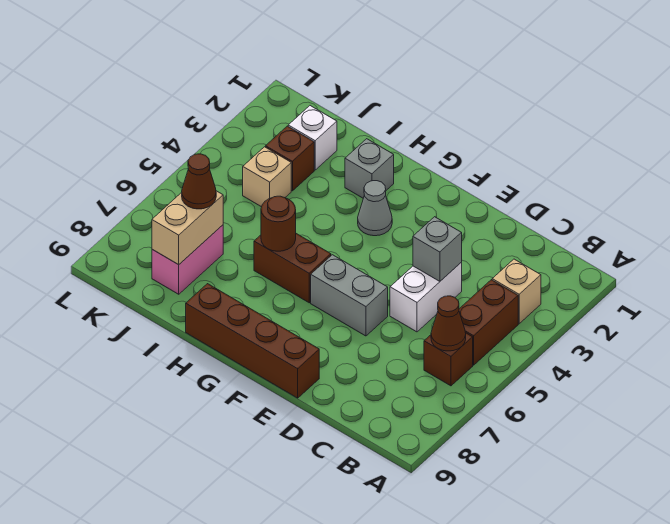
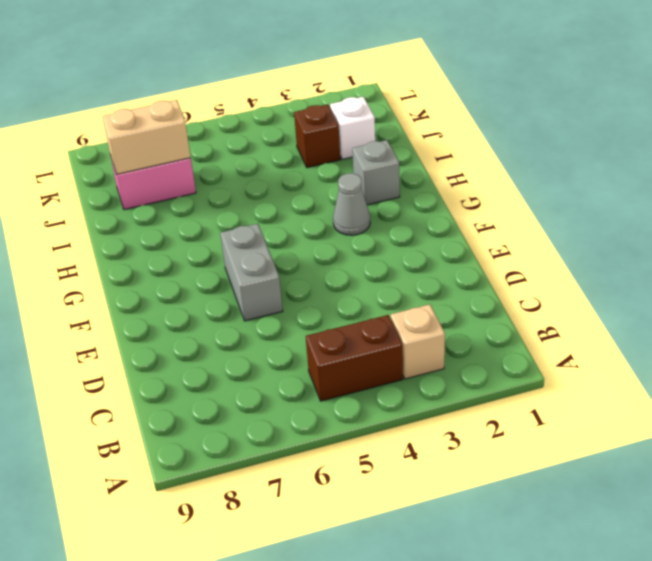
none -> brown brick B6 level 1
none -> white brick D4:D5 level 1
none -> brown brick E9:H9 level 1

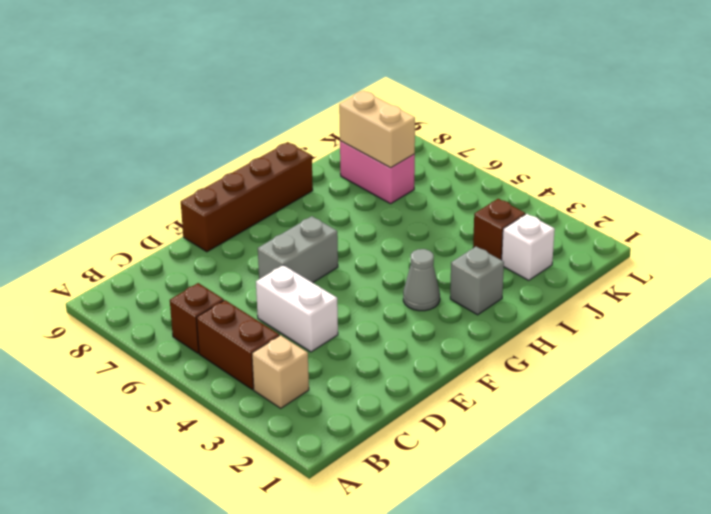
none -> brown brick G6:H6 level 1
none -> tan brick J4 level 1
none -> brown cone B6 level 2

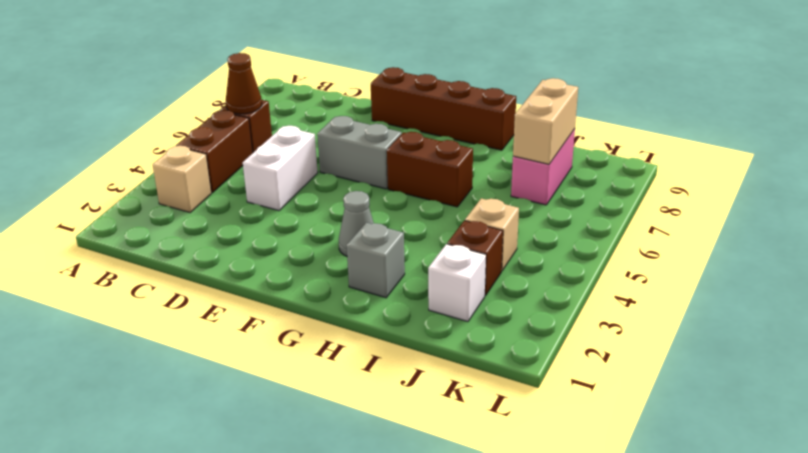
none -> grey brick D4 level 2
none -> brown round brick H6 level 2
none -> brown cone J7 level 3

